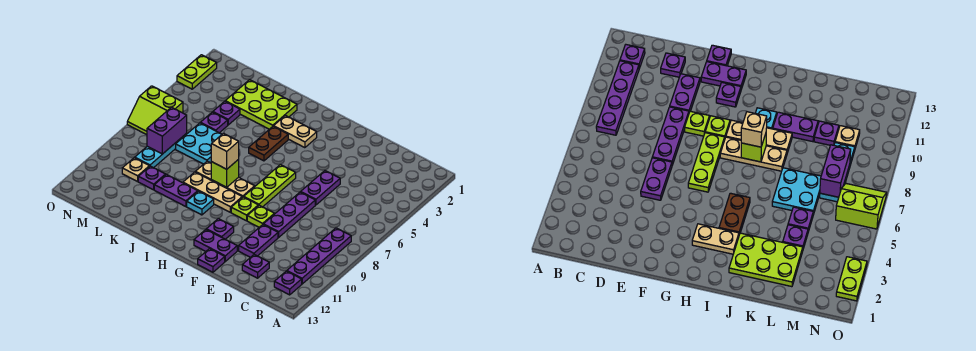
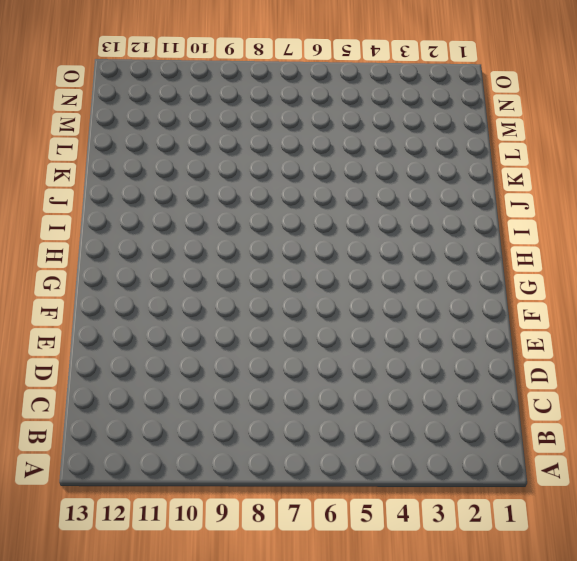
none -> purple plate B8:B11 level 1
none -> purple plate B12 level 1
none -> purple plate D12 level 1
none -> purple plate E5:E6 level 1

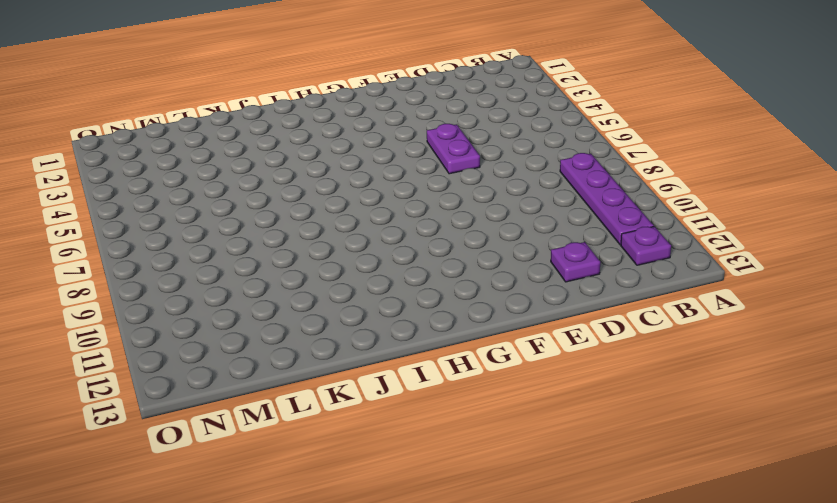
none -> purple plate E7:E9 level 1
none -> purple plate E10:E11 level 1
none -> lime plate F9 level 1
none -> purple plate F12:G12 level 1

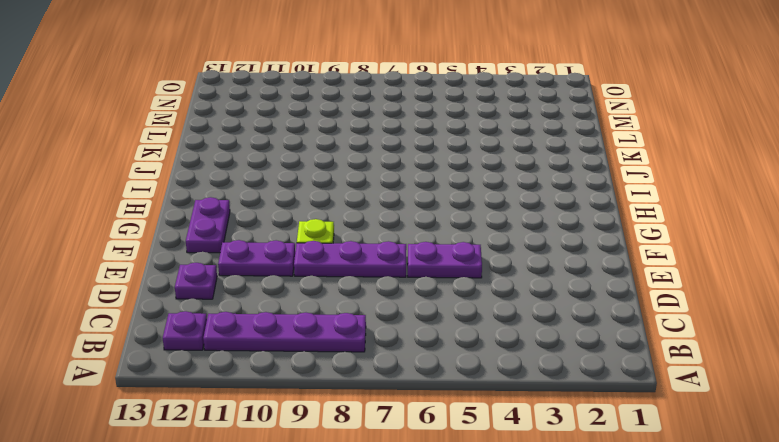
none -> purple plate F13 level 1
none -> lime plate G6:G8 level 1
none -> lime plate G9 level 1
none -> purple plate G11 level 1

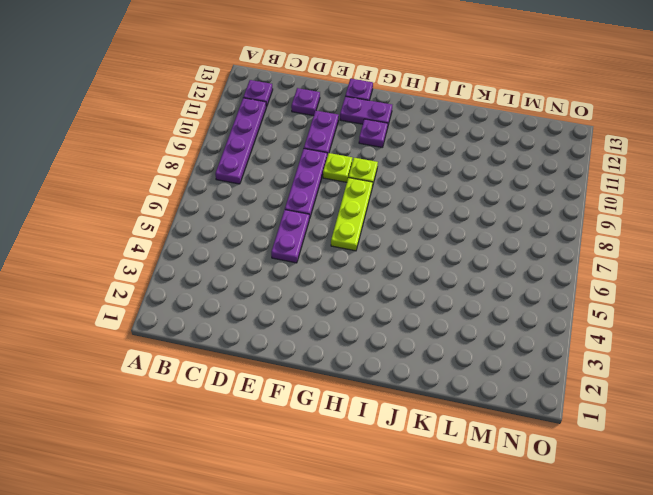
none -> tan plate H3:I3 level 1
none -> tan plate H8:J8 level 1
none -> tan plate H9:J9 level 1
none -> brown plate I4:I5 level 1

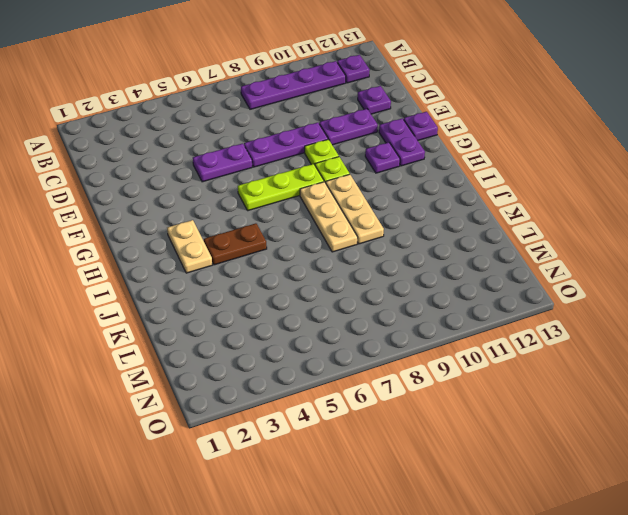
none -> cyan plate I10 level 1
none -> lime plate J2:L3 level 1
none -> purple plate J10:K10 level 1
none -> cyan plate K6:L7 level 1

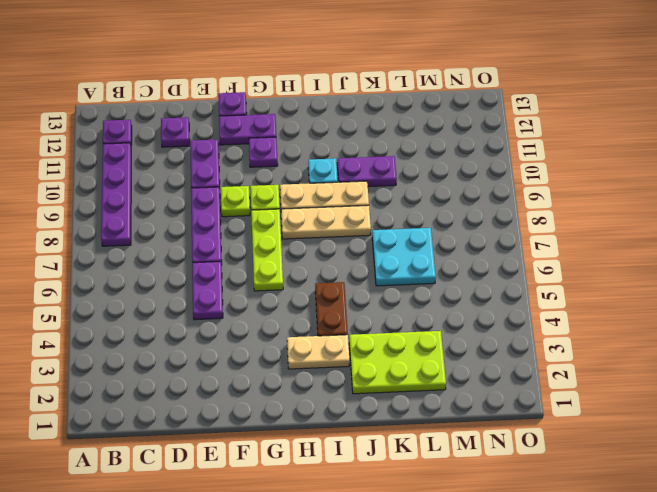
none -> purple plate L4 level 1
none -> purple plate L5 level 1
none -> purple plate L10 level 1
none -> cyan plate M7:M9 level 1

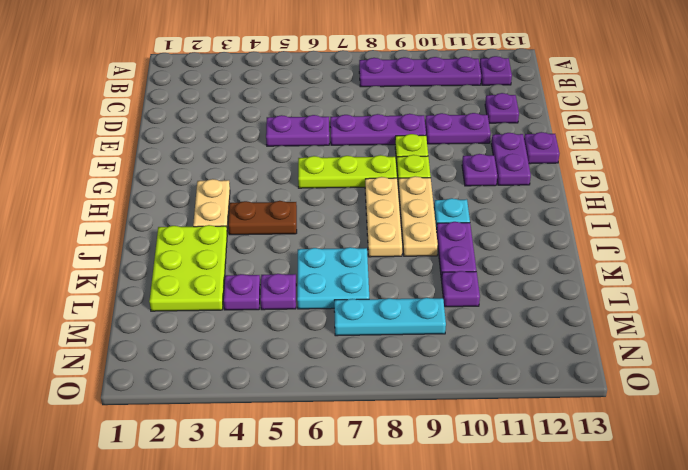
none -> tan plate M10 level 1
none -> lime slope N6:O7 level 1 top 6
none -> lime plate O2:O3 level 1
none -> lime brick I8 level 2

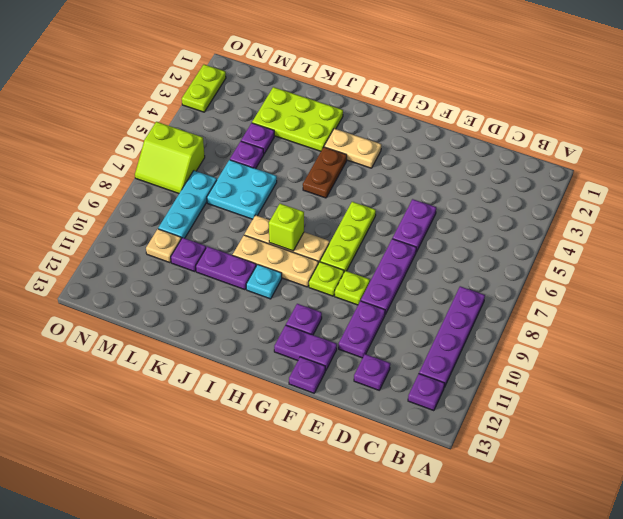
none -> purple brick M7:M8 level 2
none -> tan brick I8 level 3

